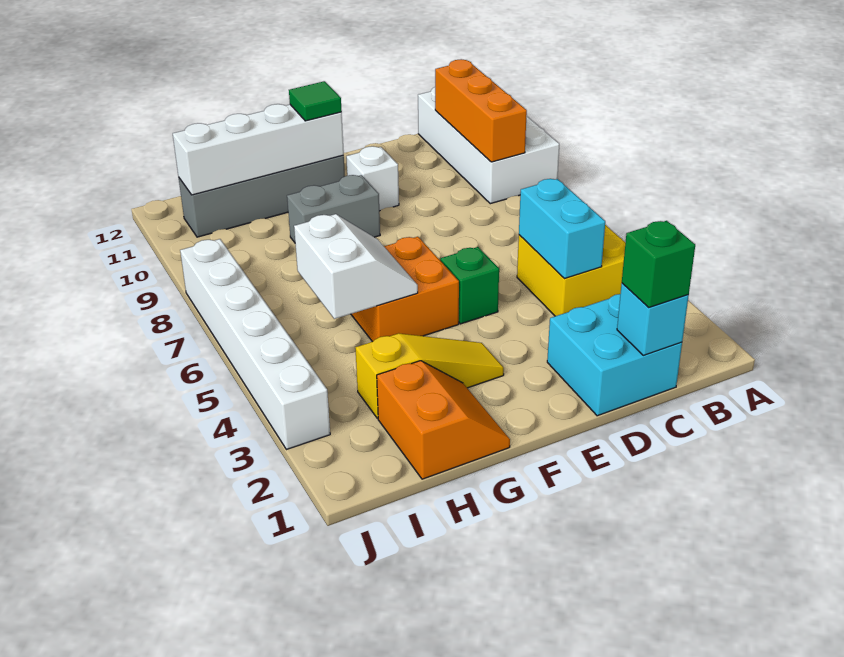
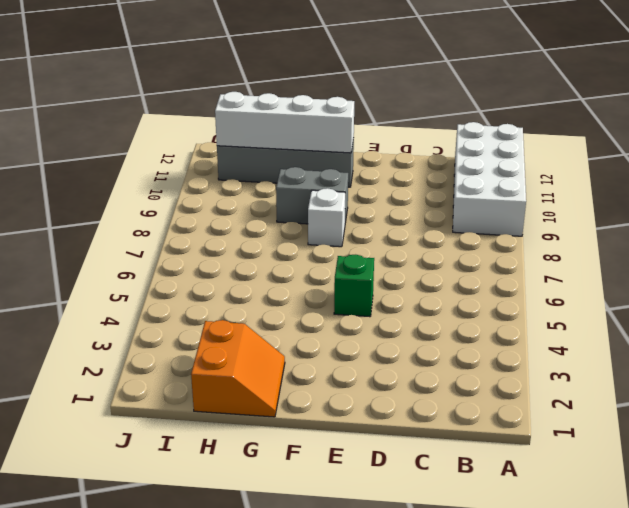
white brick F8 level 1 -> white brick E10 level 1
none -> yellow brick B4:C5 level 1
none -> cyan brick C1:D2 level 1
none -> yellow slope F3:H3 level 1 top H

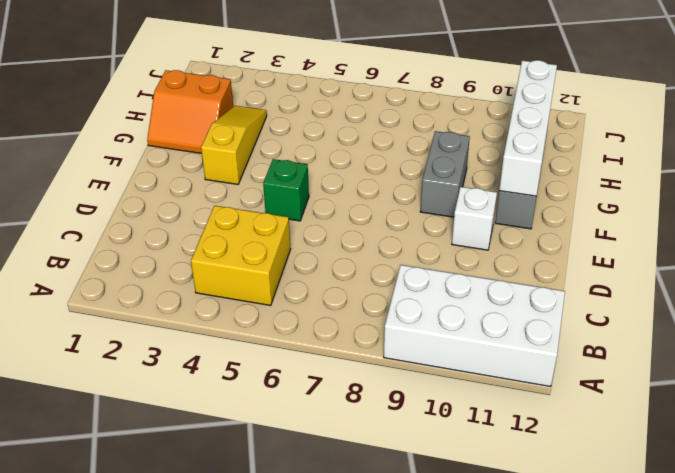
yellow slope F3:H3 level 1 top F -> yellow slope F3:H3 level 1 top H
none -> cyan brick C1:D2 level 1
none -> orange brick F5:G6 level 1
none -> white brick J3:J8 level 1

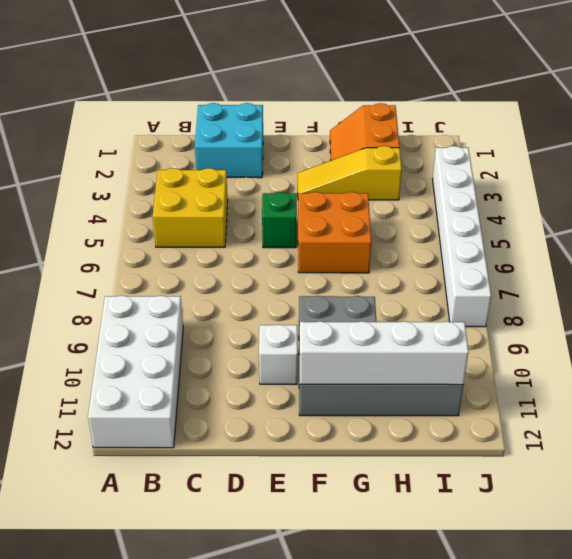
none -> orange brick B9:B11 level 2
none -> cyan brick C1 level 2
none -> cyan brick C4:C5 level 2

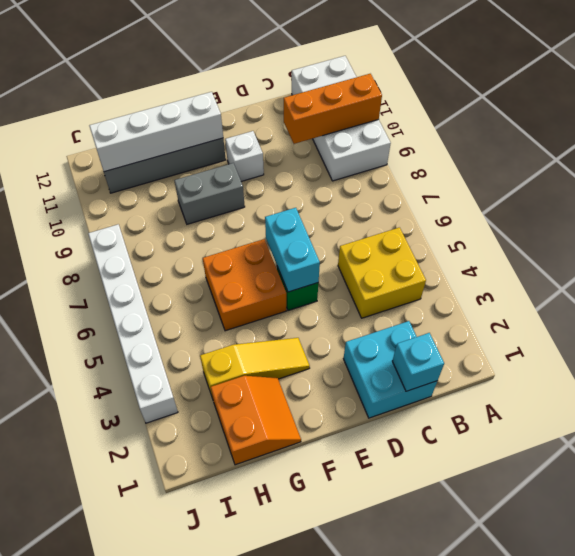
orange brick A10:C10 level 2 -> orange brick B9:B11 level 2
cyan brick E5:E6 level 2 -> cyan brick C4:C5 level 2
none -> white slope G5:H6 level 2 top H
none -> green brick C1 level 3
none -> green tile F11 level 3

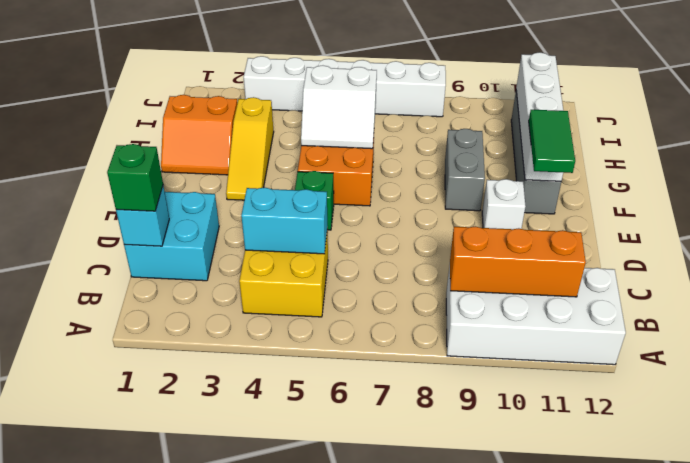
green tile E11:F11 level 3 -> green tile F11 level 3

